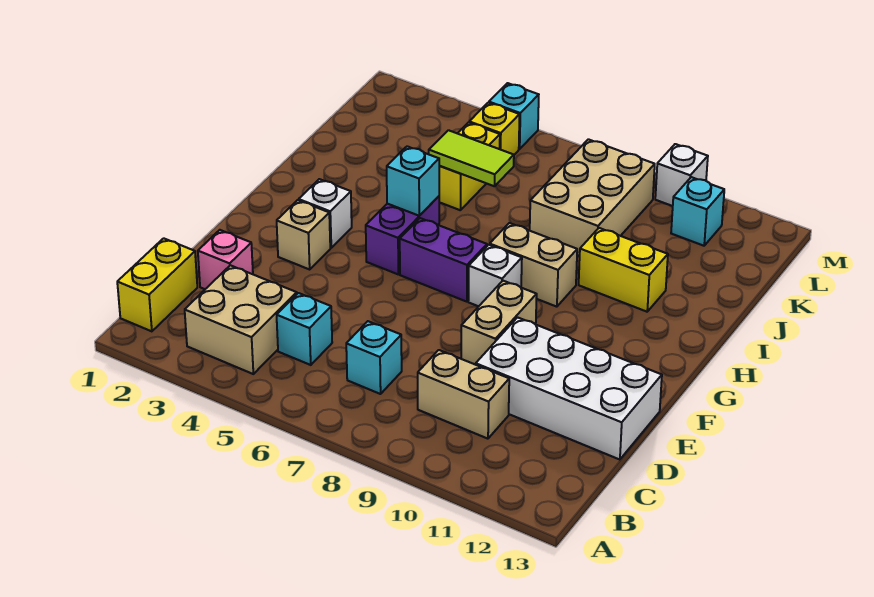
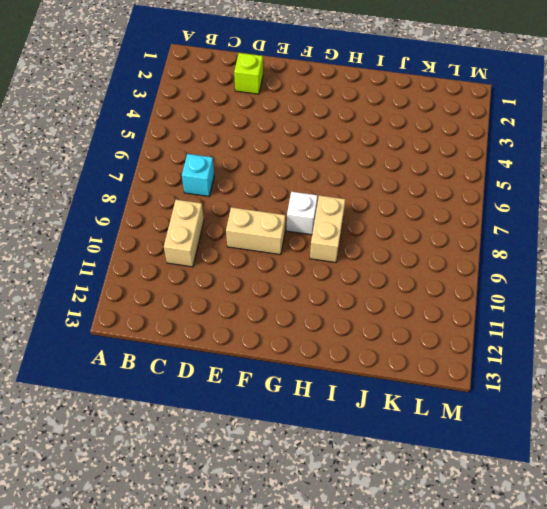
lime brick D2 level 1 -> pink brick D2 level 1
none -> yellow brick B1:C1 level 1
none -> tan brick B3:C4 level 1
none -> cyan brick C5 level 1

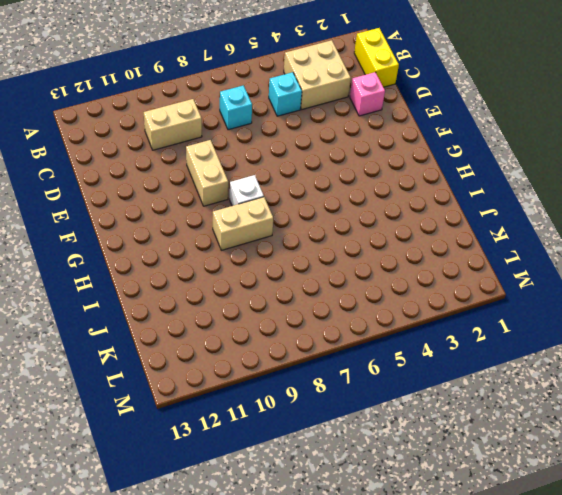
none -> white brick D10:E13 level 1
none -> tan brick F3 level 1
none -> white brick G3 level 1

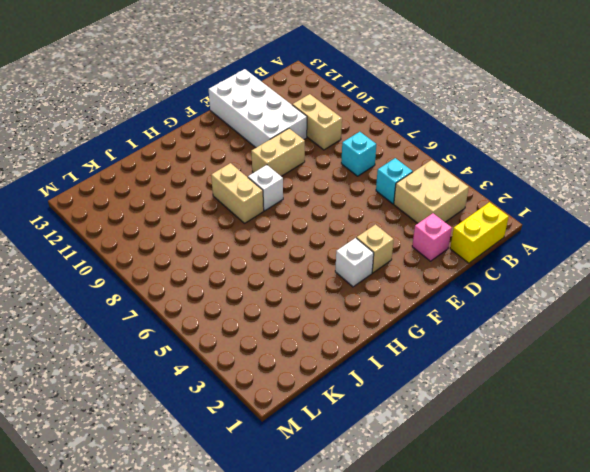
none -> purple brick G5:H5 level 1
none -> purple brick G6:G7 level 1
none -> yellow brick I10:I11 level 1

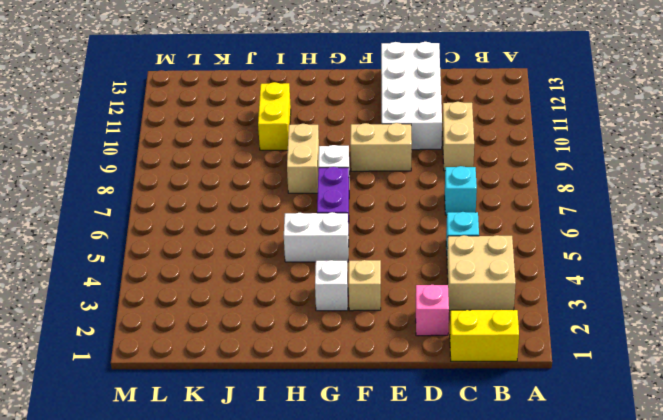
white brick G5:H5 level 1 -> purple brick G5:H5 level 1
none -> yellow brick J5:K5 level 1
none -> tan brick J8:L9 level 1
none -> yellow brick L5 level 1

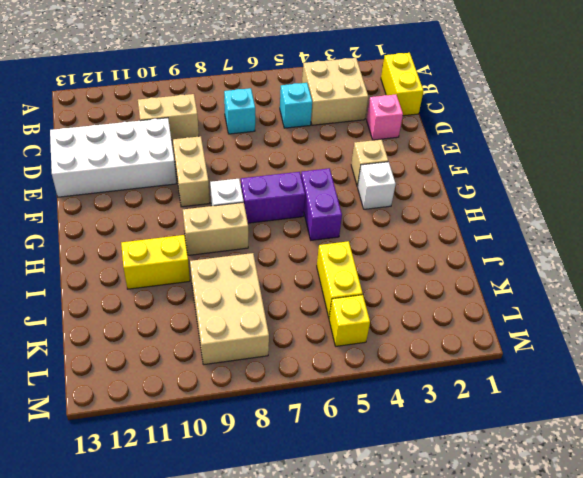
none -> cyan brick L11 level 1
none -> cyan brick M5 level 1
none -> white brick M10 level 1

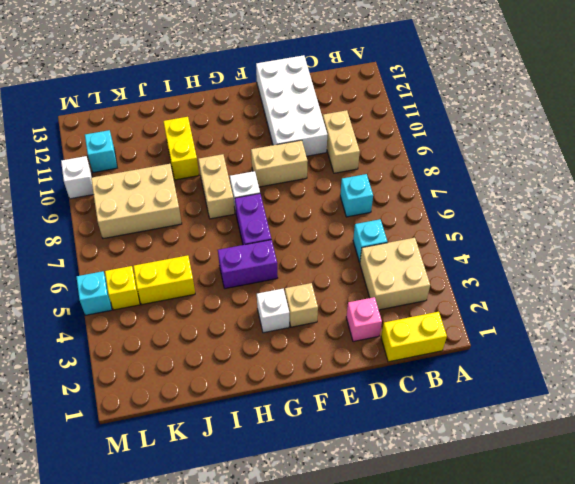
none -> cyan brick H5 level 2
none -> lime tile J5:J6 level 2

